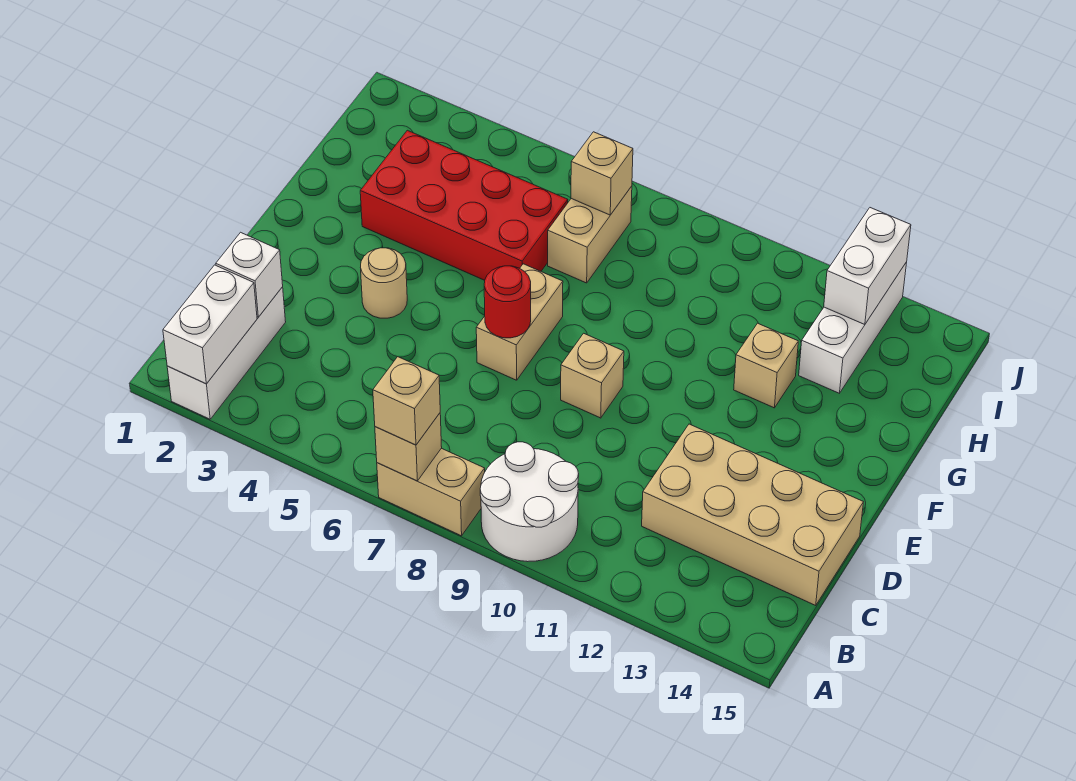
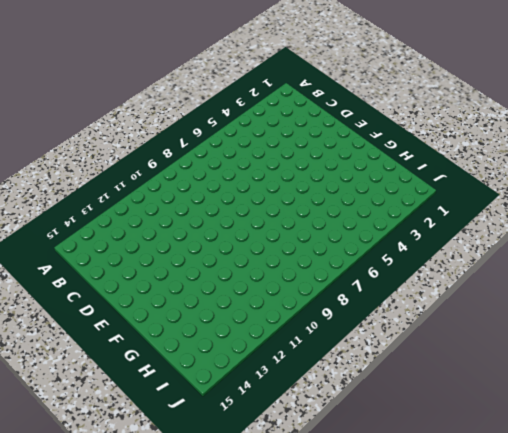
none -> white brick A2:C2 level 1
none -> tan brick A7:A8 level 1
none -> white round brick A9:B10 level 1

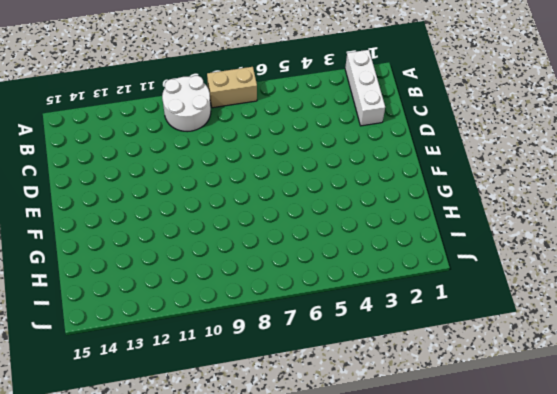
none -> tan brick C12:D15 level 1
none -> tan round brick E4 level 1
none -> tan brick E7:F7 level 1

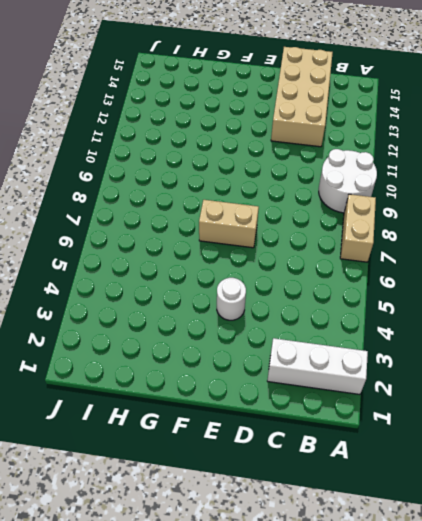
white round brick E4 level 1 -> tan round brick E4 level 1
none -> tan brick E9 level 1
none -> red brick G3:H6 level 1
none -> tan brick G12 level 1

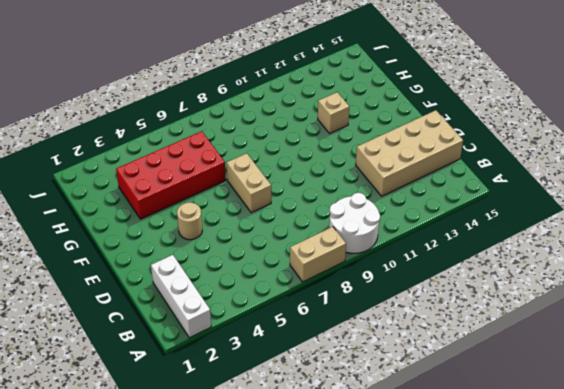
none -> tan brick E9 level 1
none -> tan brick H7:I7 level 1
none -> white brick H13:J13 level 1

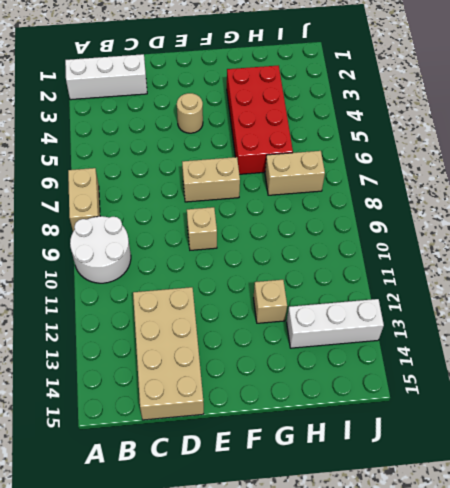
none -> white brick A2:B2 level 2
none -> tan brick A7 level 2
none -> white brick C2 level 2

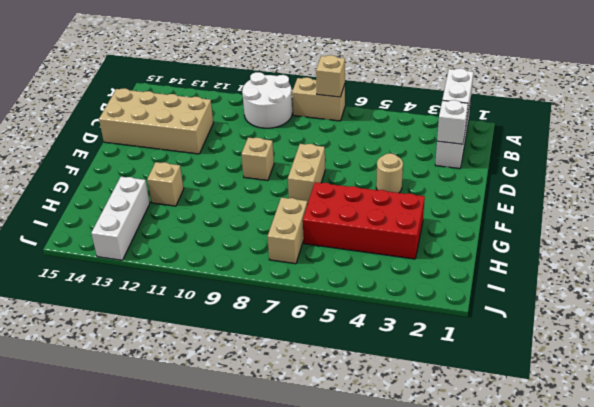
none -> red round brick E7 level 2
none -> tan brick I7 level 2
none -> white brick I13:J13 level 2

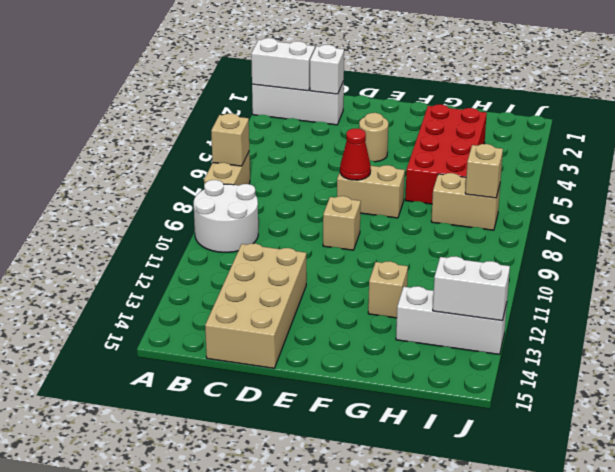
red cone E7 level 2 -> red round brick E7 level 2
none -> tan brick A7 level 3

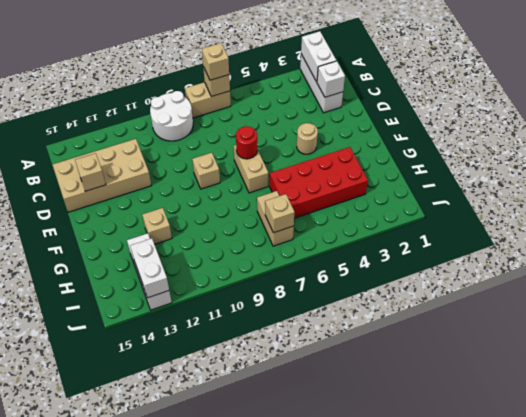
tan brick D14 level 2 -> none

